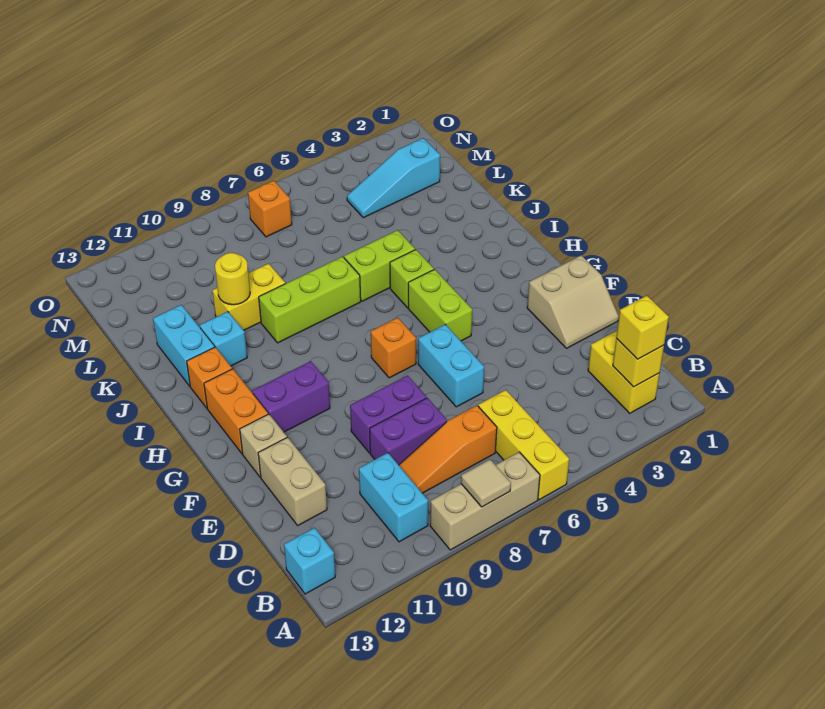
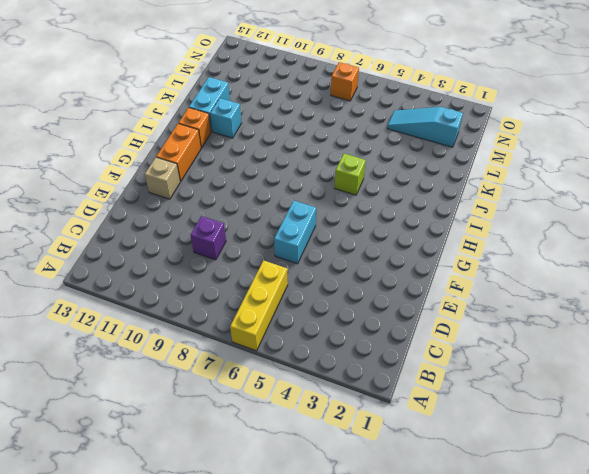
purple brick D9 level 1 -> purple brick D8:D9 level 1
none -> tan brick A7:A9 level 1
none -> yellow brick B2:C2 level 1
none -> cyan brick B10:C10 level 1

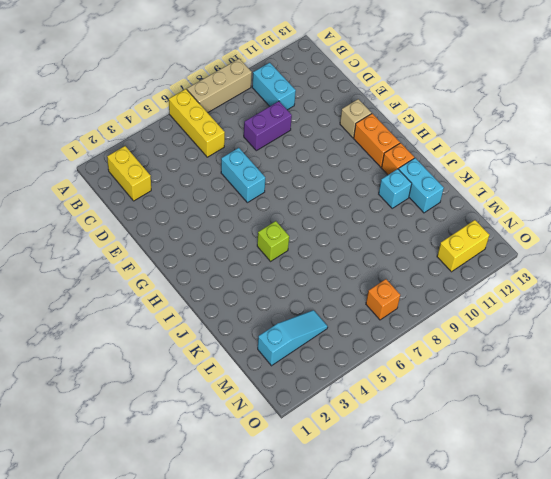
yellow brick N11:N12 level 1 -> yellow brick K9:K10 level 1
none -> cyan brick B13 level 1
none -> orange slope C7:C9 level 1 top 7
none -> tan brick D12:E12 level 1

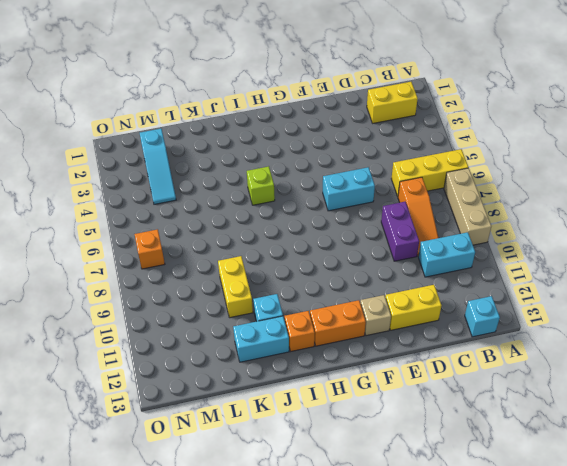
yellow brick D12:E12 level 1 -> tan brick D12:E12 level 1
none -> tan slope E1:F2 level 1 top F
none -> purple brick E8:E9 level 1
none -> lime brick G5:H5 level 1

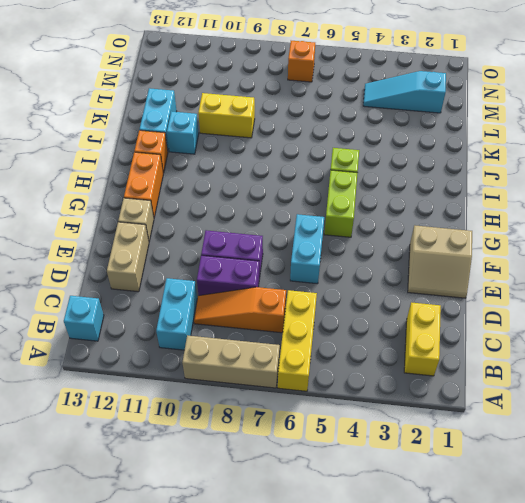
none -> orange brick G7 level 1
none -> purple brick G10:G11 level 1
none -> lime brick J5:J6 level 1

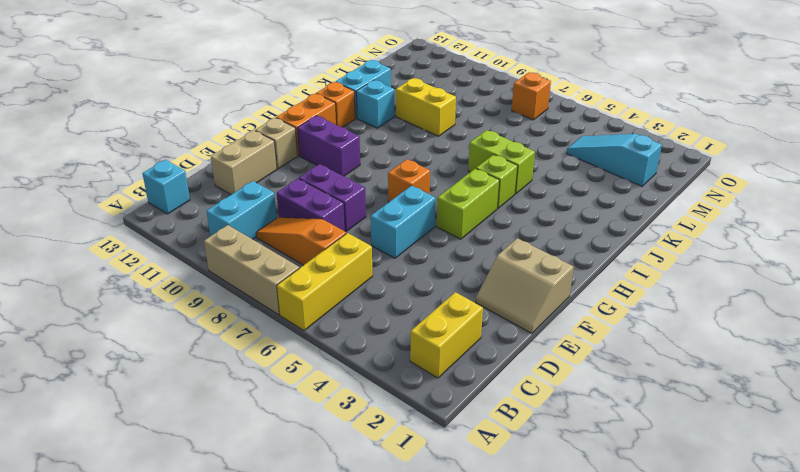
none -> lime brick J7:J9 level 1
none -> tan tile A8 level 2
none -> yellow brick B2 level 2

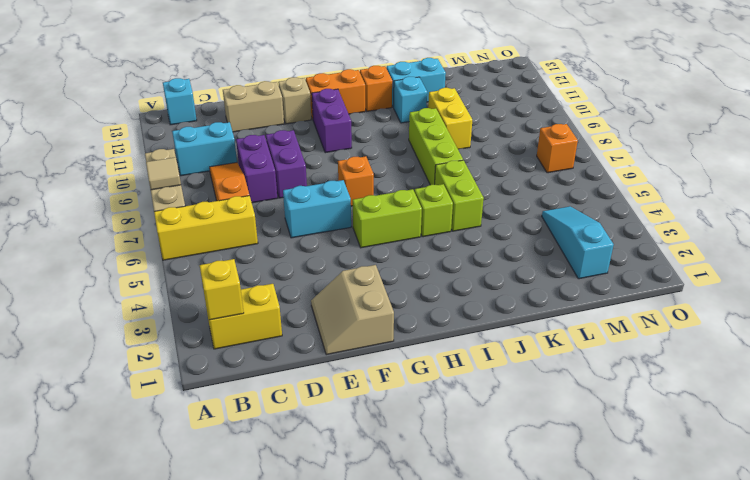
none -> yellow round brick K10 level 2
none -> yellow brick B2 level 3

